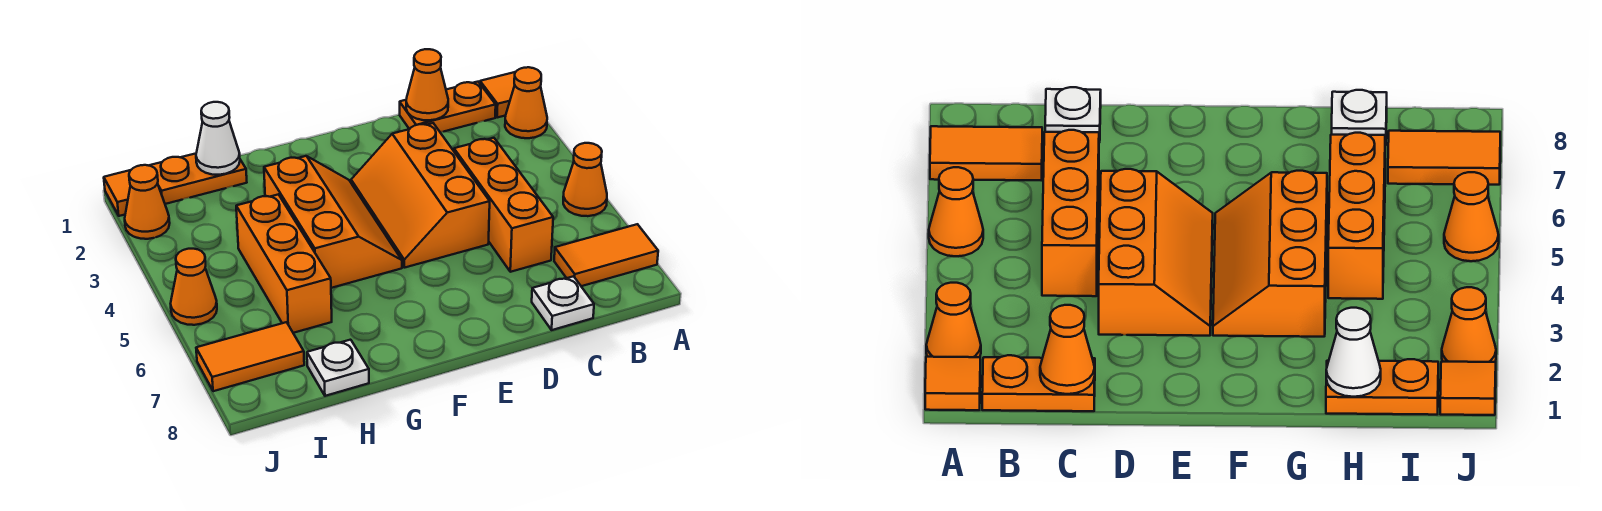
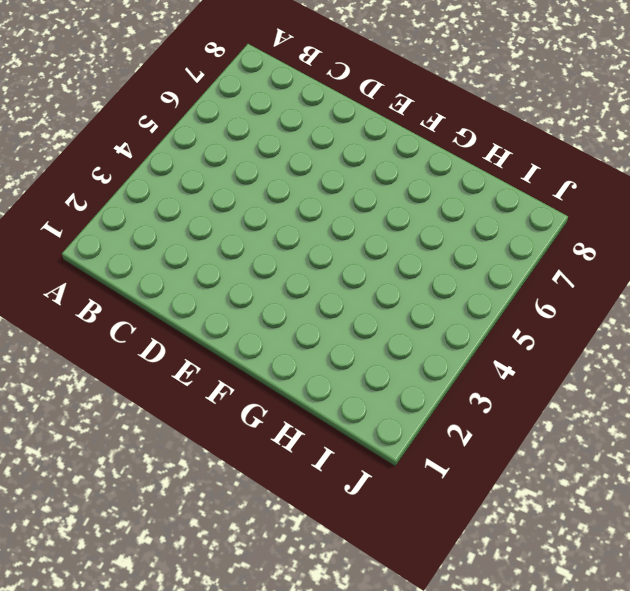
none -> orange tile A1 level 1
none -> orange cone A2 level 1
none -> orange cone A5 level 1

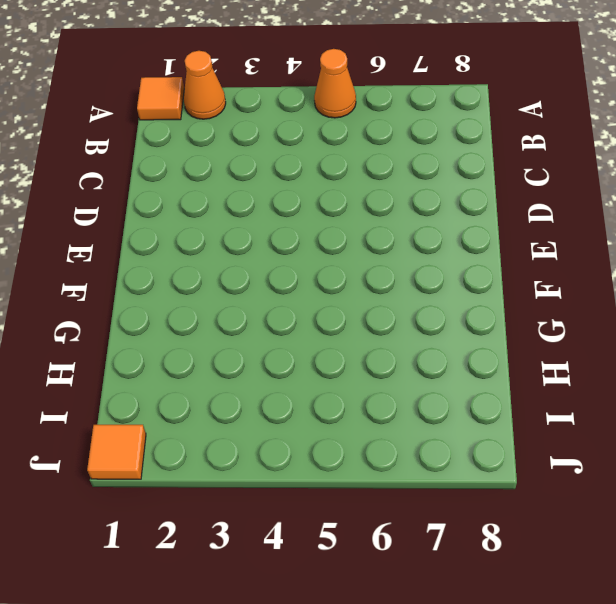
none -> orange tile A7:B7 level 1
none -> orange plate B1:C1 level 1
none -> orange brick C4:C6 level 1

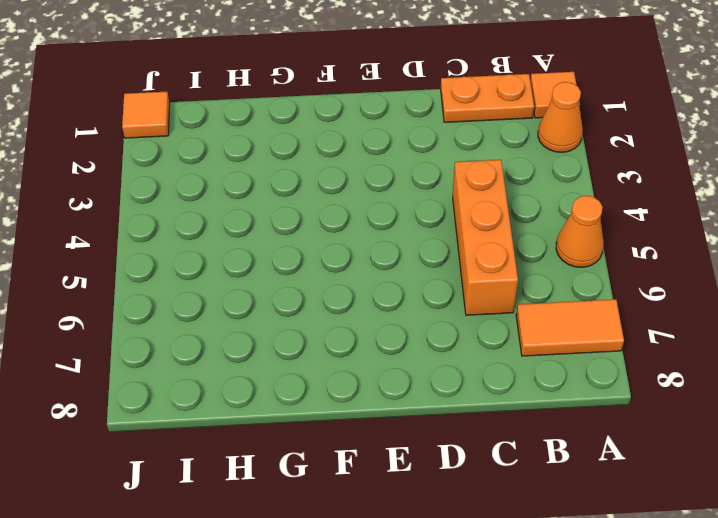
none -> white plate C8 level 1
none -> orange slope D3:E5 level 1 top D
none -> orange slope F3:G5 level 1 top G

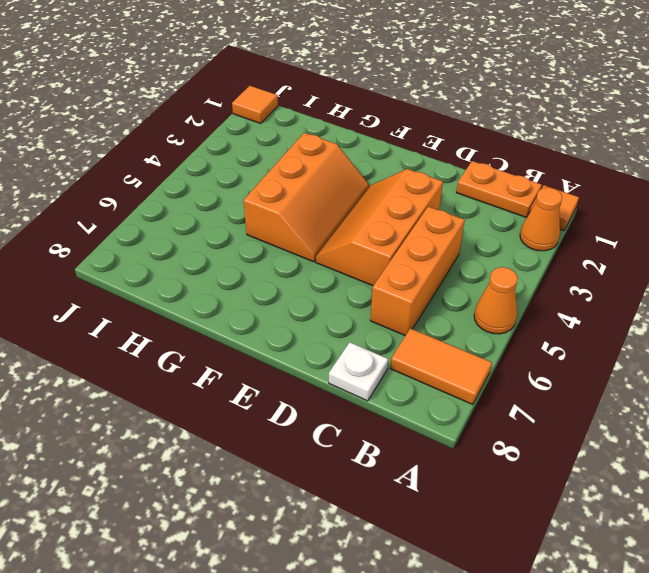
none -> orange plate H1:I1 level 1
none -> orange brick H4:H6 level 1
none -> white plate H8 level 1

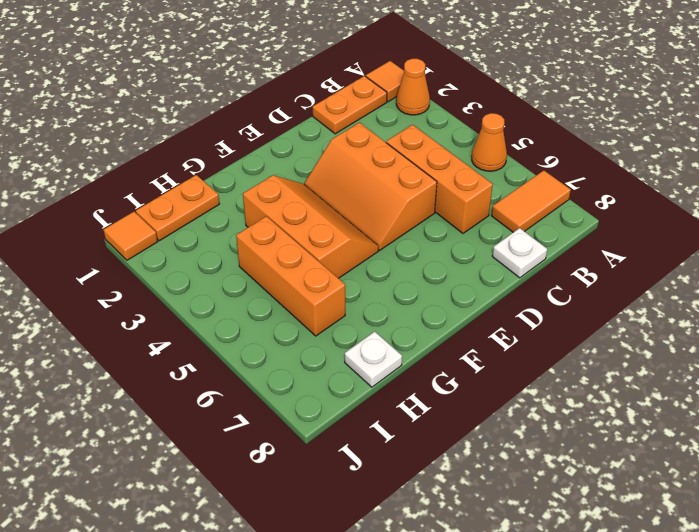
none -> orange tile I7:J7 level 1
none -> orange cone J2 level 1
none -> orange cone J5 level 1

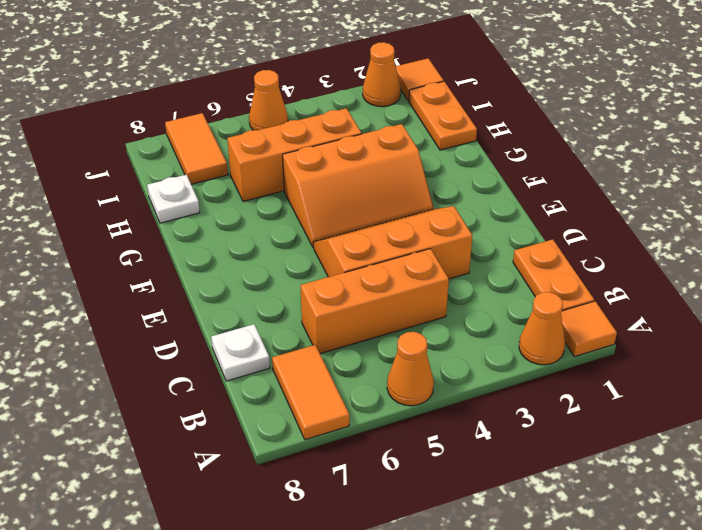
none -> orange cone C1 level 2
none -> white cone H1 level 2

